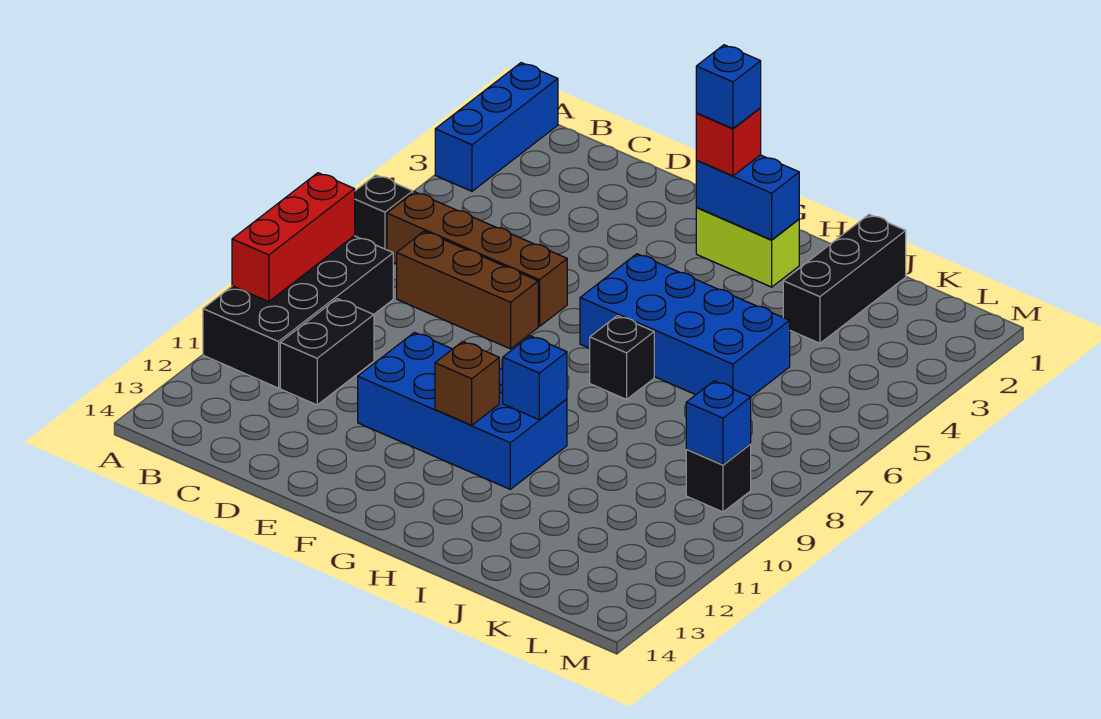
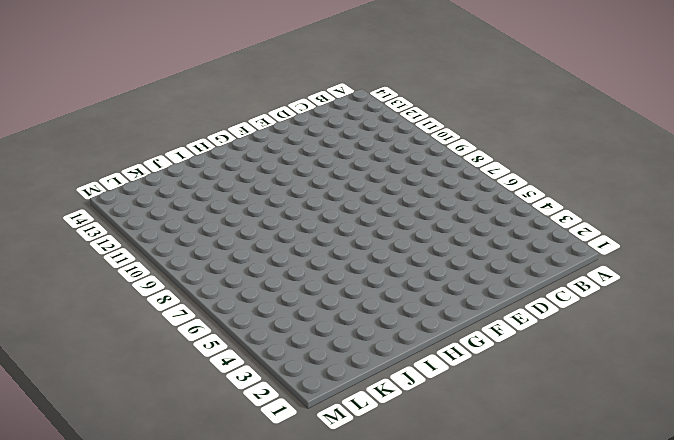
none -> blue brick A1:A3 level 1
none -> black brick A6 level 1
none -> black brick A8:B11 level 1

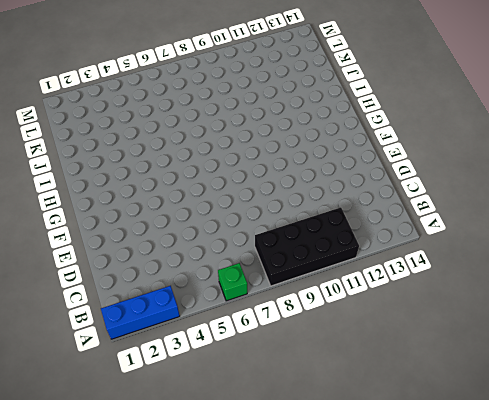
green brick A6 level 1 -> black brick A6 level 1
none -> brown brick B6:E6 level 1
none -> brown brick C7:E7 level 1
none -> black brick C10:C11 level 1

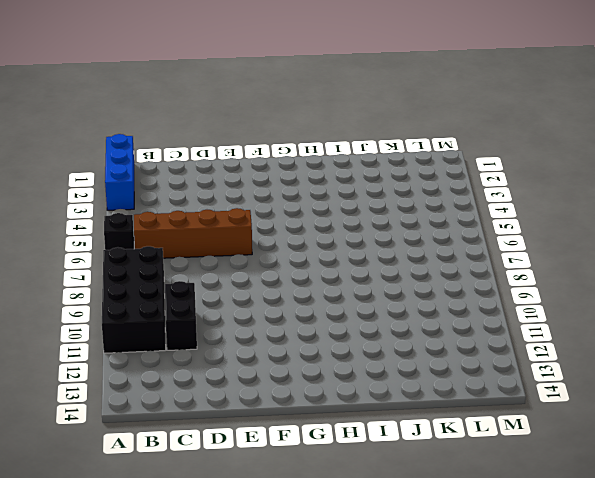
none -> brown brick C7:E7 level 1
none -> blue brick E10:H11 level 1
none -> lime brick G2:H2 level 1

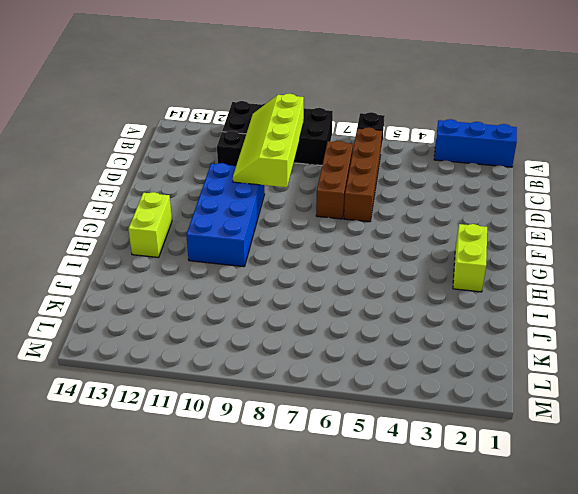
lime slope B9:E10 level 2 top 9 -> none
lime brick G13:H13 level 1 -> none
none -> blue brick G5:J6 level 1
none -> black brick H7 level 1
none -> black brick J1:J3 level 1

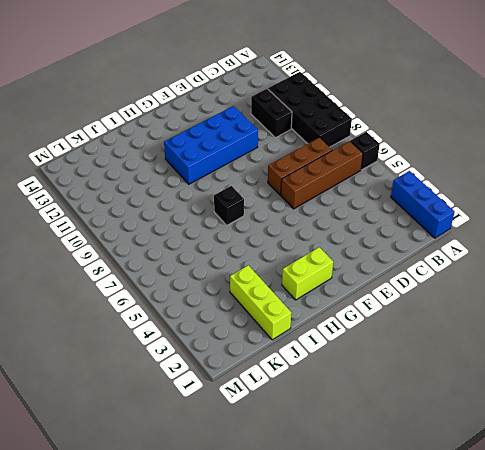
lime brick J1:J3 level 1 -> black brick J1:J3 level 1
none -> blue brick G5:J6 level 1
none -> black brick L9 level 1
none -> red brick A8:A10 level 2

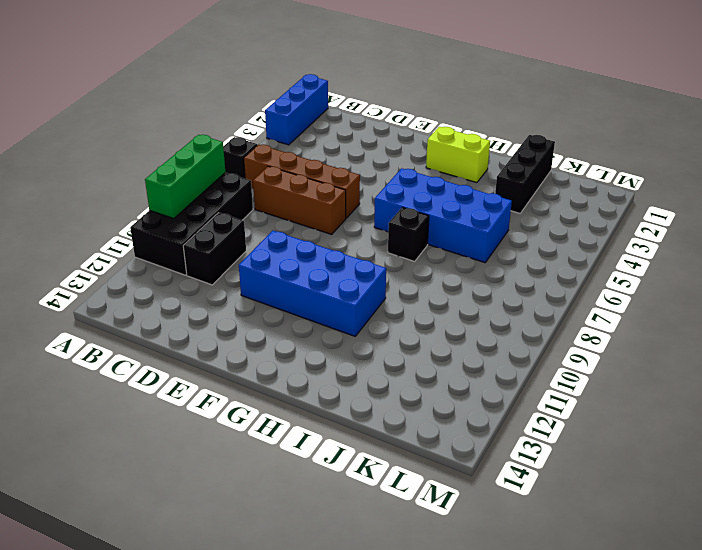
green brick A8:A10 level 2 -> red brick A8:A10 level 2
none -> black brick L9 level 1
none -> blue brick G2:H2 level 2
none -> brown brick G11 level 2

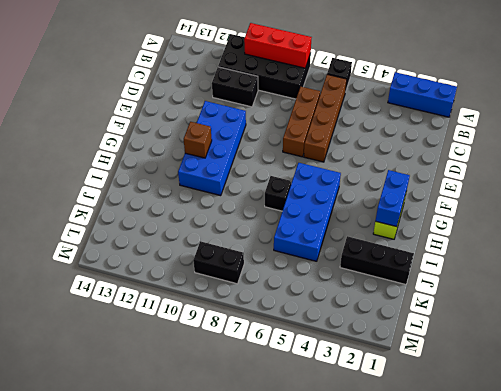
black brick L8:L9 level 1 -> black brick L9 level 1
none -> blue brick H10 level 2
none -> blue brick L9 level 2
none -> red brick G2 level 3

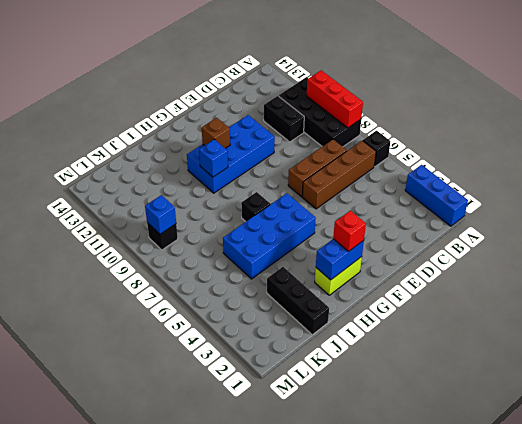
none -> blue brick G2 level 4

